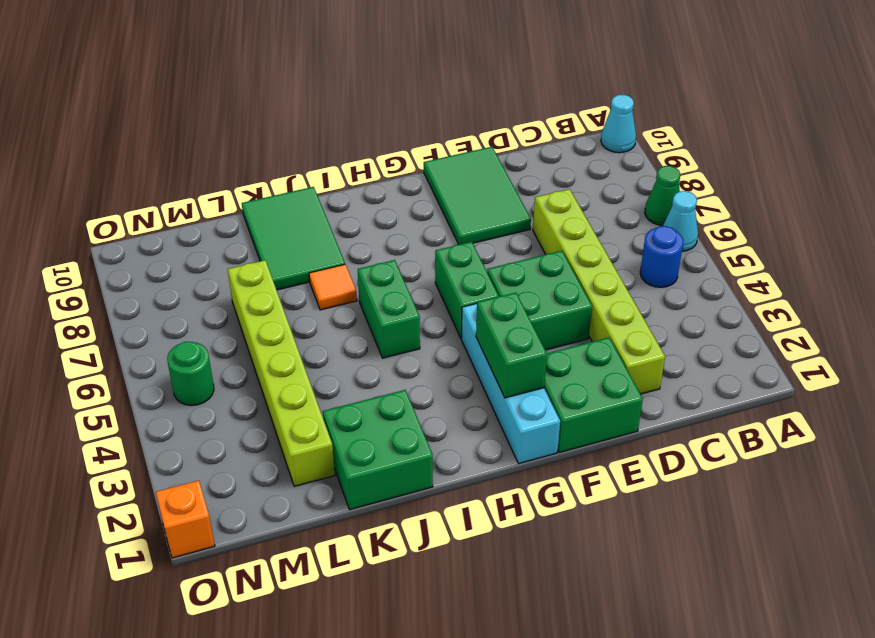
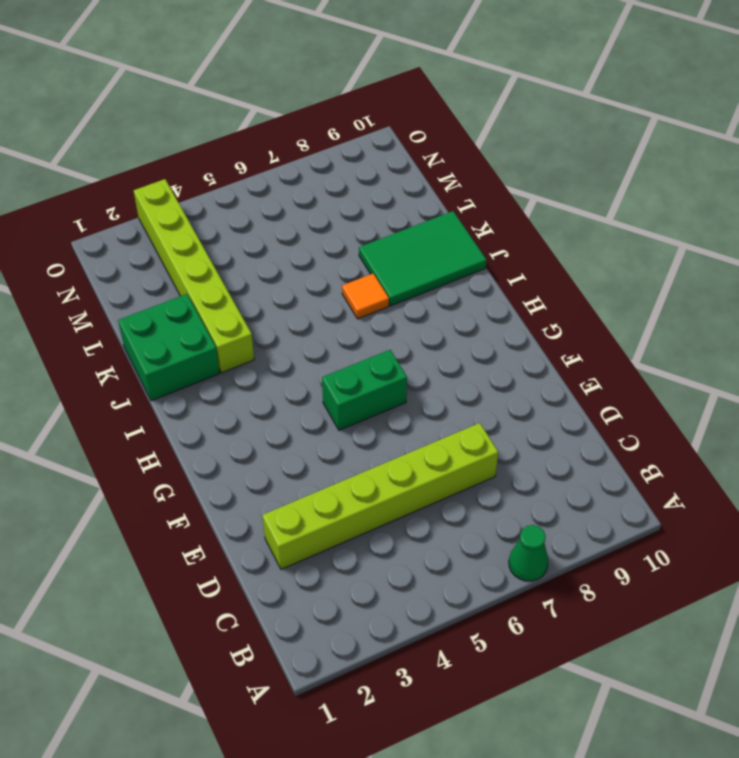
lime brick J3:O3 level 1 -> lime brick L2:L7 level 1
none -> cyan cone A6 level 1
none -> cyan cone A10 level 1
none -> blue round brick B5 level 1

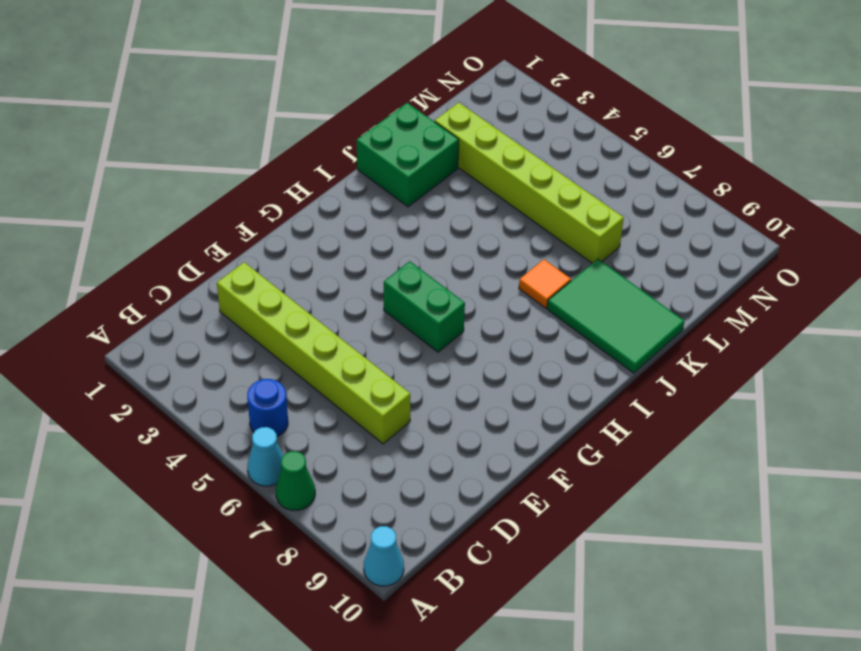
none -> green brick E1:F2 level 1
none -> green brick E4:F5 level 1
none -> green tile E8:F10 level 1

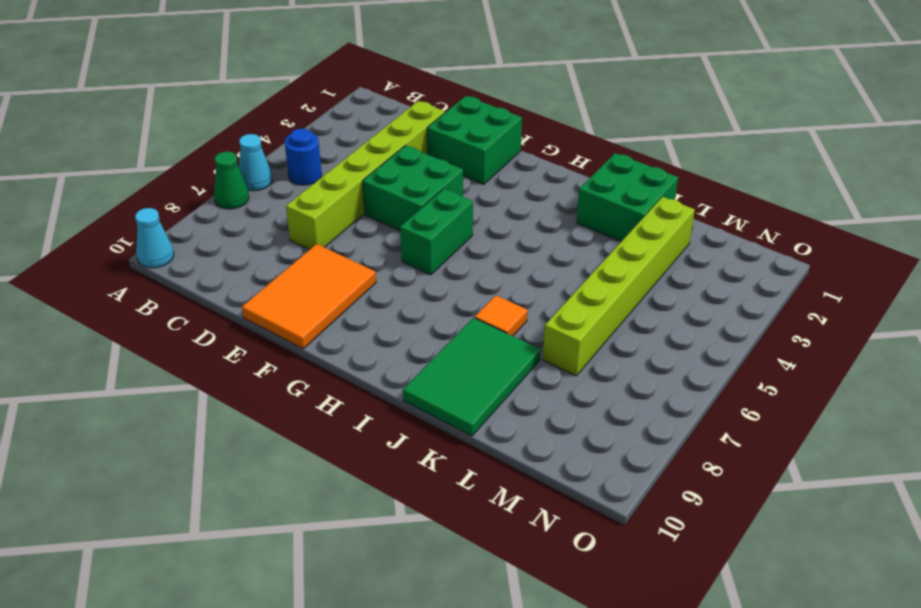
orange tile E8:F10 level 1 -> green tile E8:F10 level 1
none -> cyan brick G1:G4 level 1
none -> green brick I5:I6 level 1
none -> green round brick N5 level 1

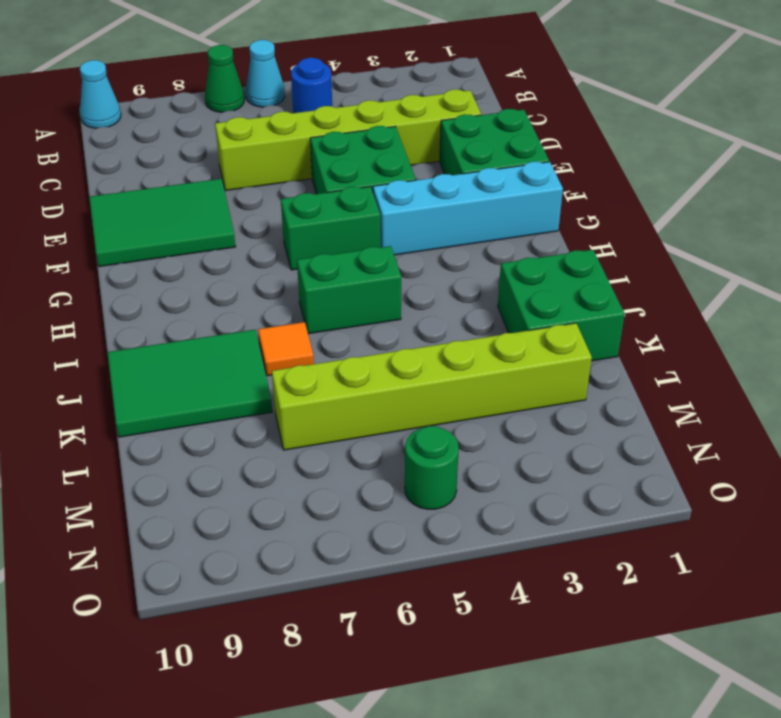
none -> orange brick O1 level 1
none -> green brick G2:G3 level 2

